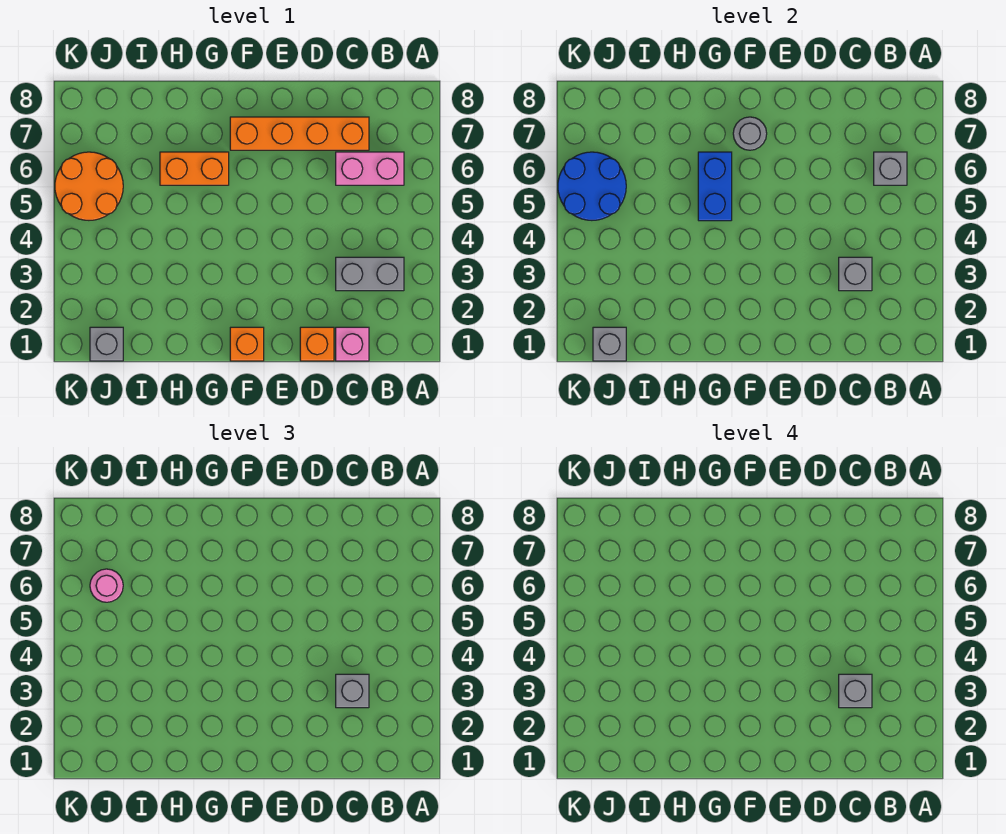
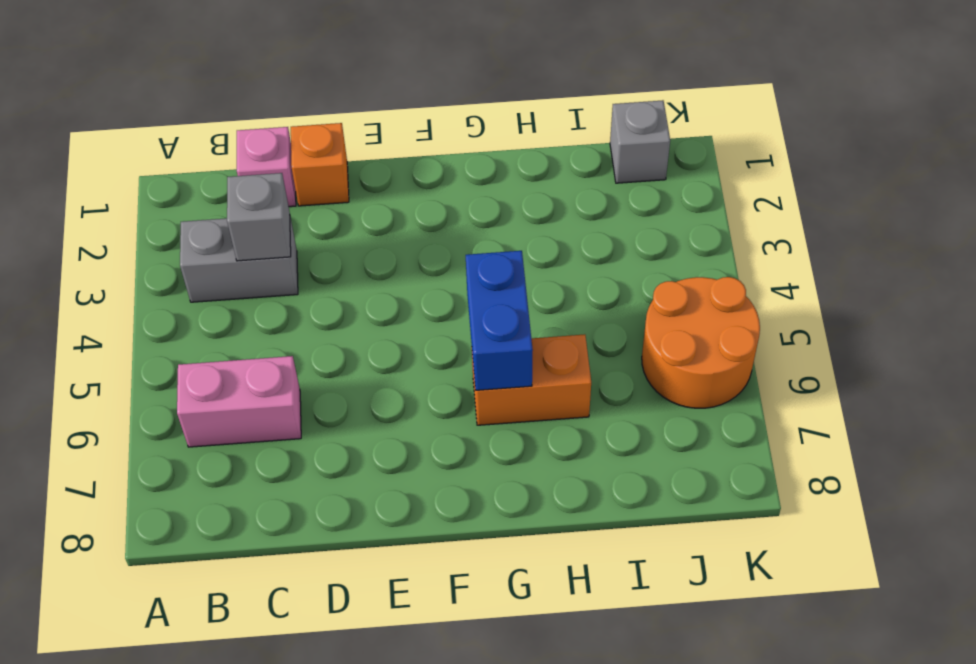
none -> orange brick C7:F7 level 1
none -> orange brick F1 level 1
none -> grey brick B6 level 2

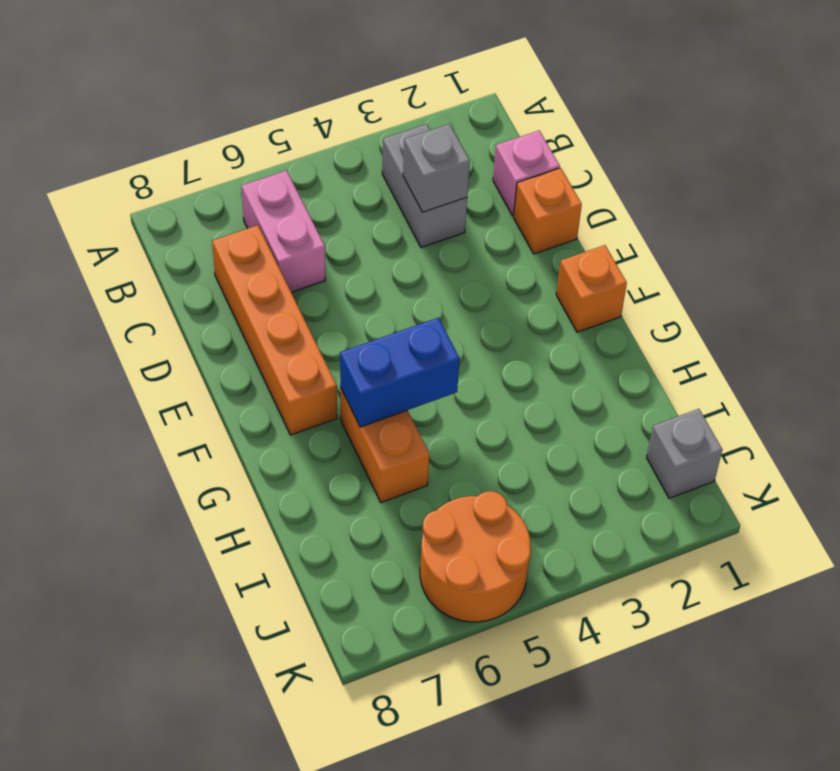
none -> grey brick B6 level 2
none -> grey round brick F7 level 2
none -> grey brick J1 level 2

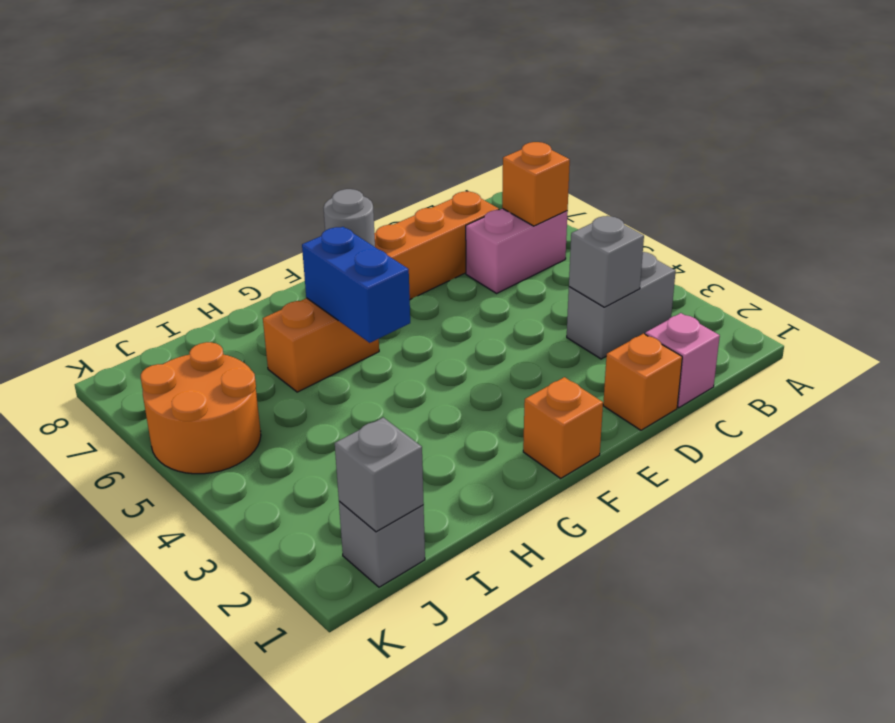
orange brick B6 level 2 -> grey brick B6 level 2
none -> blue round brick J5:K6 level 2
none -> grey brick C3 level 3
none -> pink round brick J6 level 3

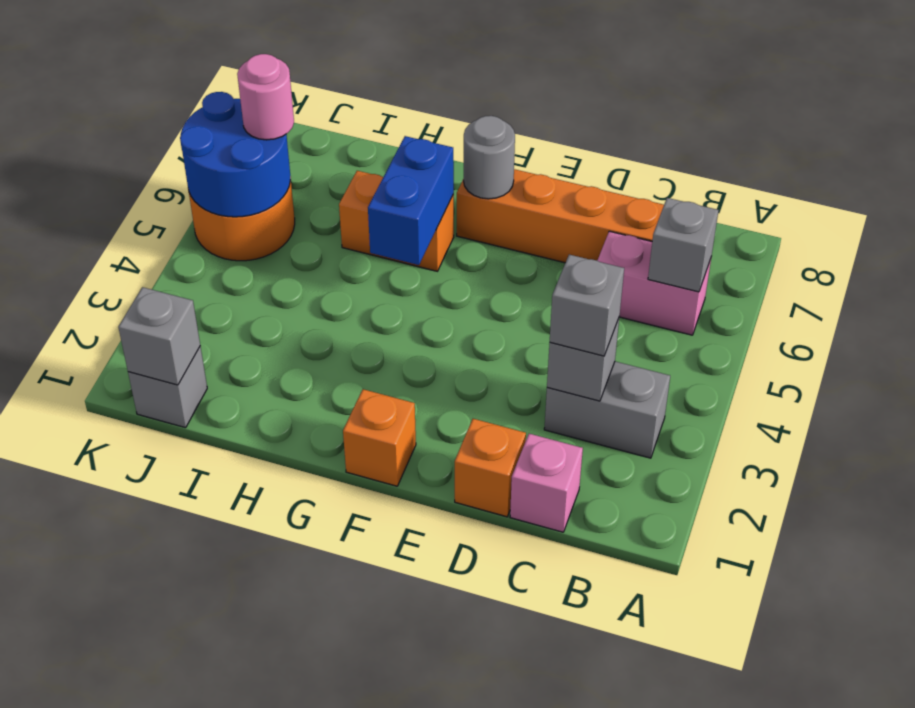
none -> grey brick C3 level 4

